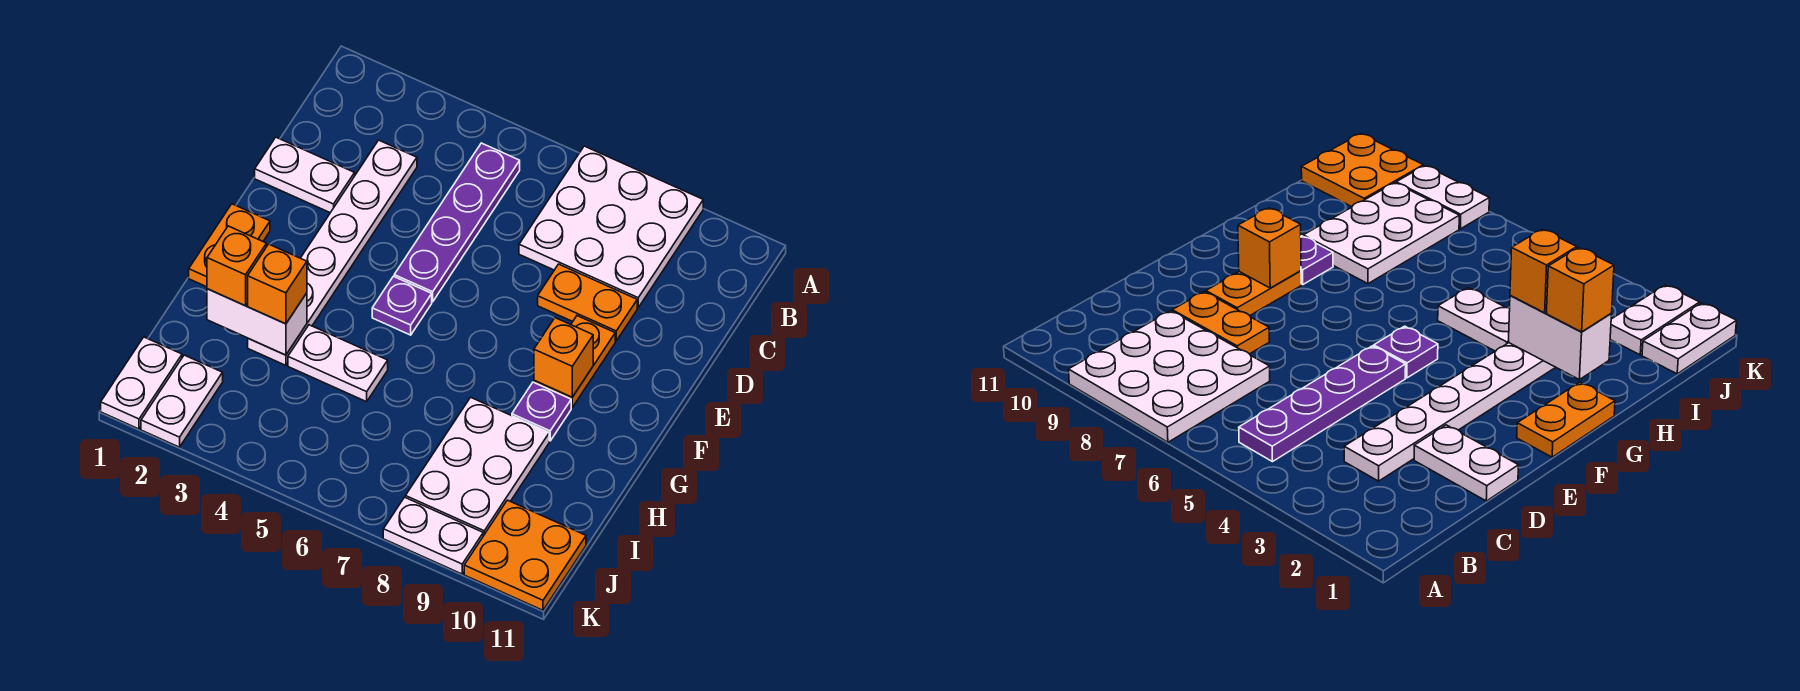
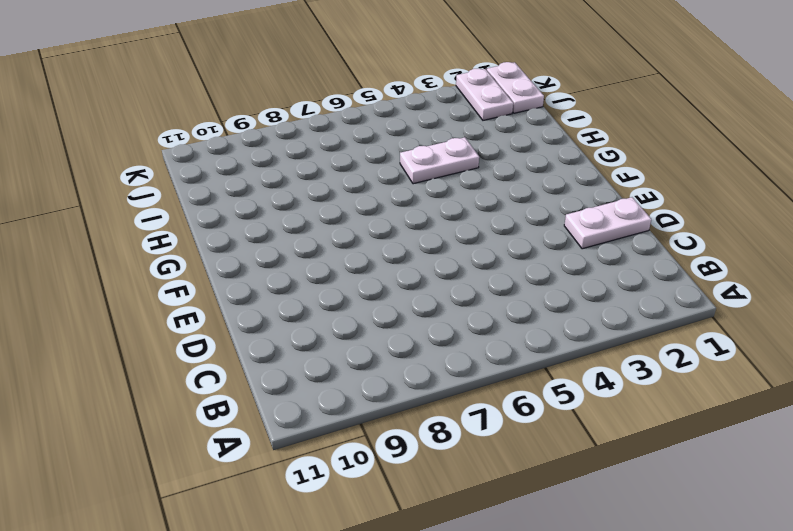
none -> white plate A7:C9 level 1
none -> purple plate B5:E5 level 1
none -> white plate C3:H3 level 1

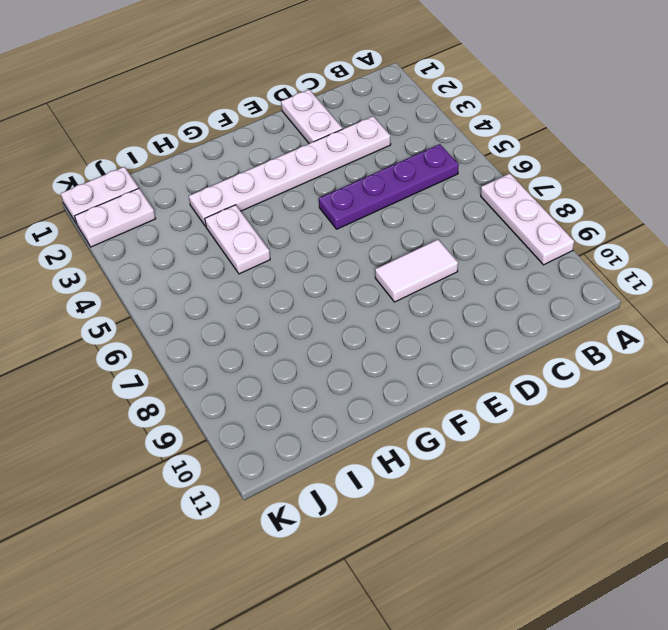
white plate A7:A9 level 1 -> white plate A7:C9 level 1
white tile D8:E8 level 1 -> orange plate D8:D9 level 1
none -> orange plate E9:F9 level 1
none -> orange plate F1:G1 level 1
none -> purple plate F5 level 1

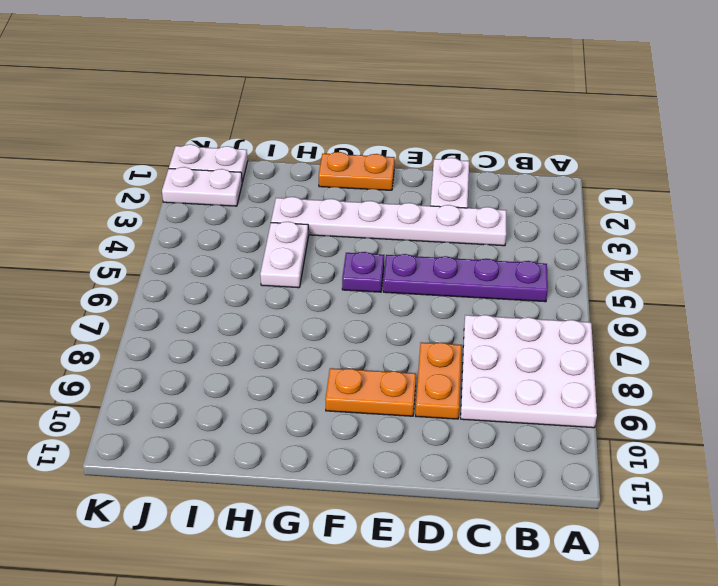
none -> purple plate G9 level 1
none -> white plate H8:J9 level 1
none -> orange plate J10:K11 level 1

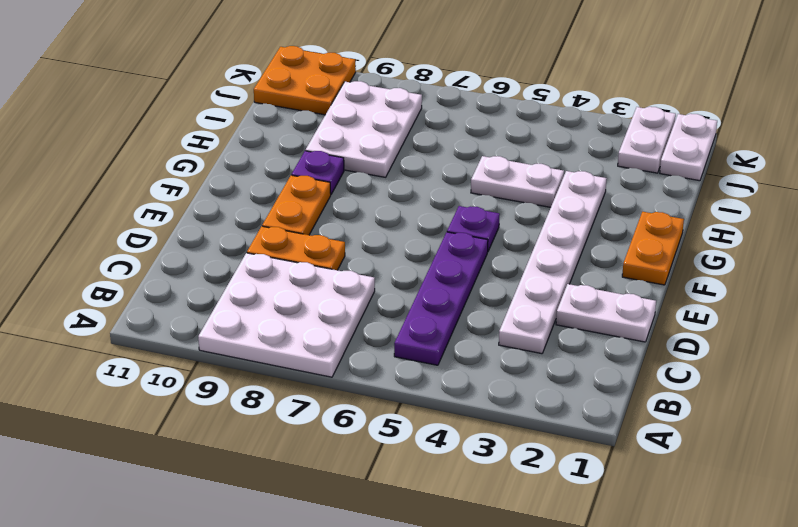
none -> white plate K8:K9 level 1
none -> orange brick F9 level 2
none -> white brick H2:H3 level 2

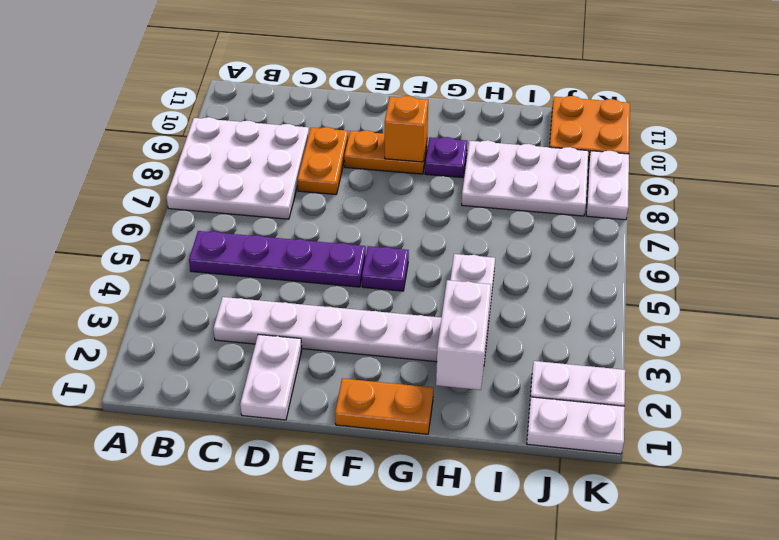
none -> orange brick H2 level 3
none -> orange brick H3 level 3

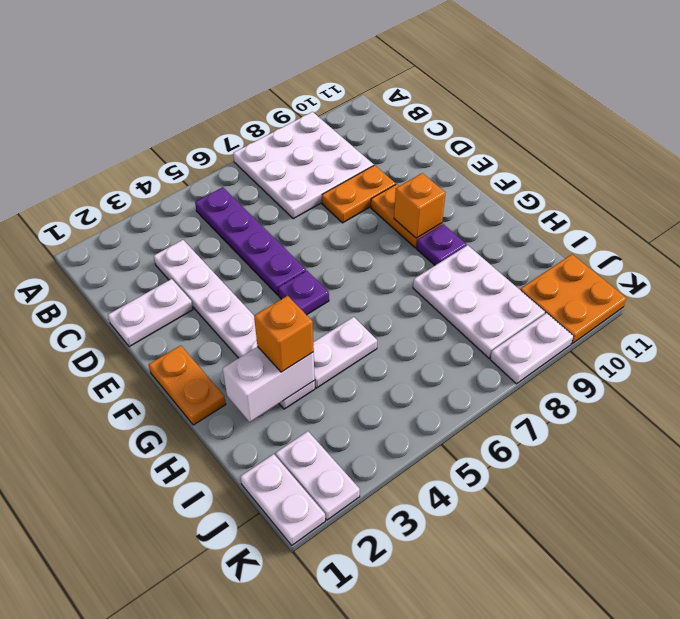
none -> orange brick H2 level 3

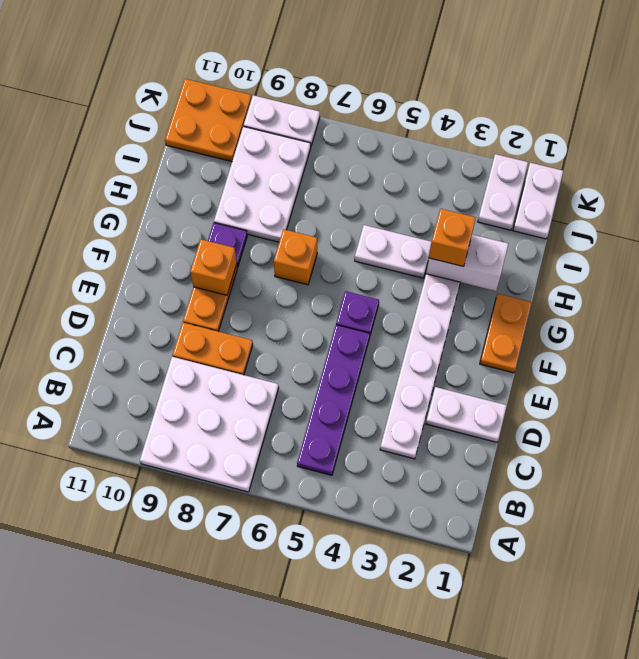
orange brick G7 level 1 -> orange brick H2 level 3

